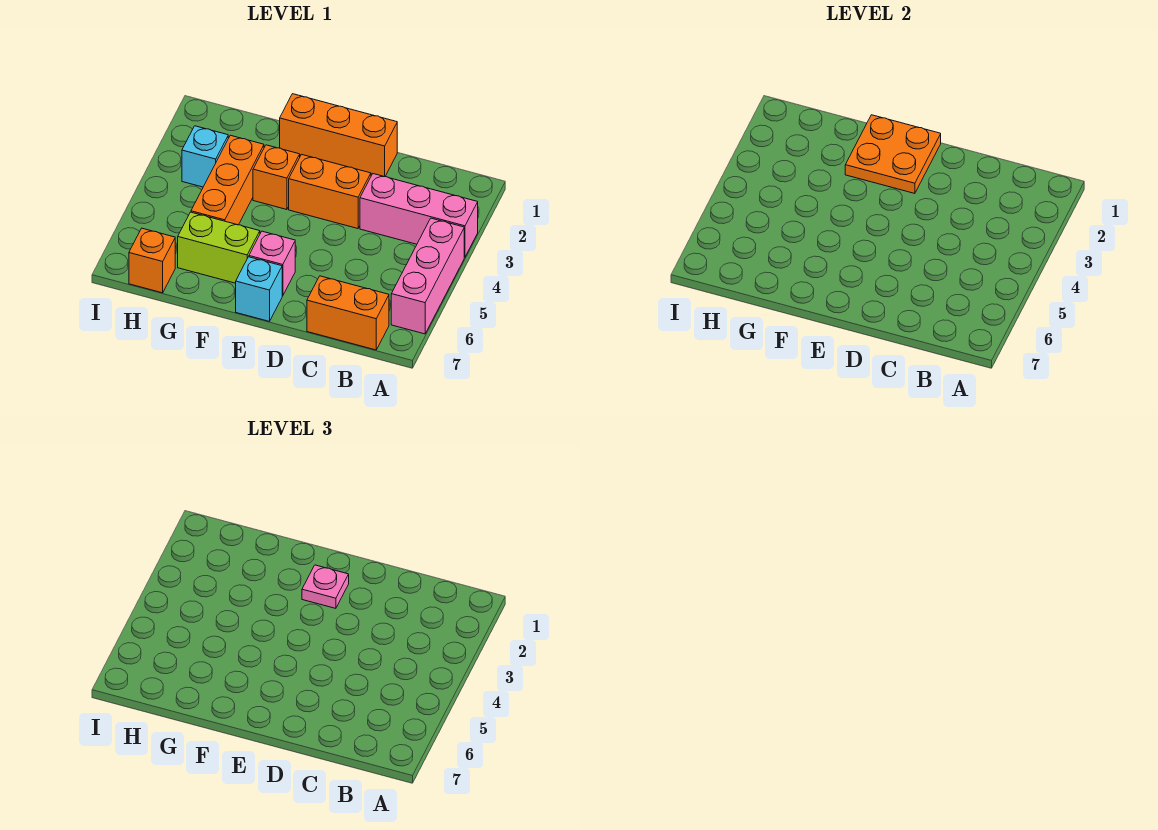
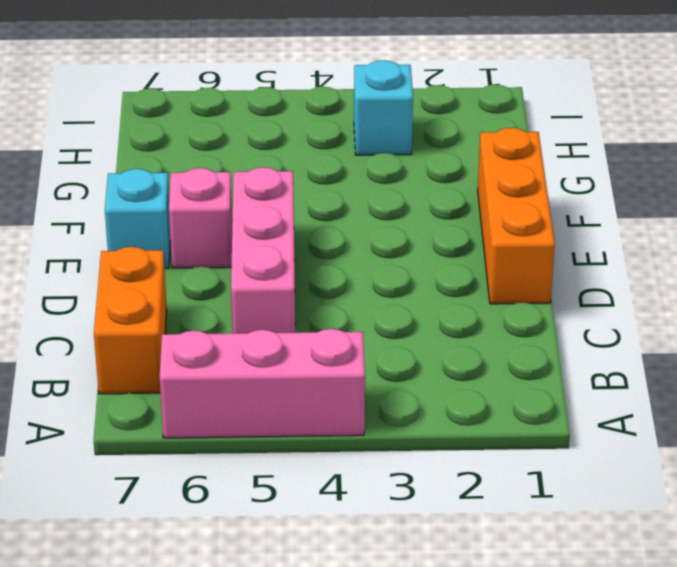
pink brick C5:E5 level 1 -> pink brick A3:C3 level 1
none -> orange brick D3:E3 level 1
none -> orange brick F3 level 1
none -> lime brick F6:G6 level 1

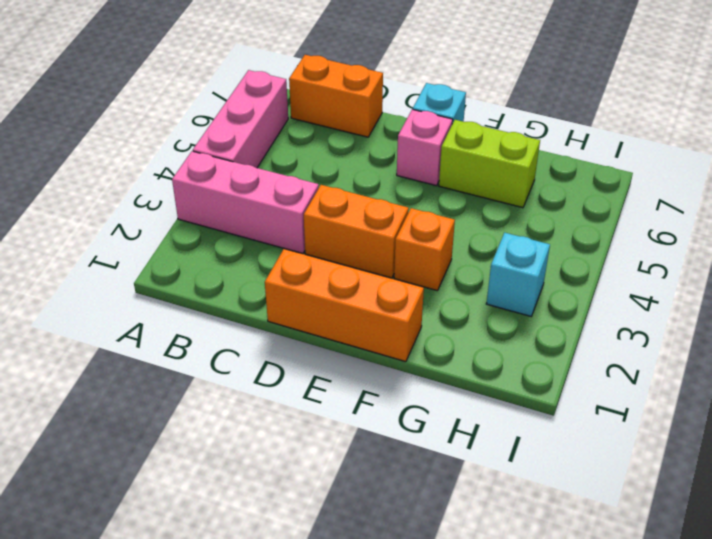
none -> orange brick G3:G5 level 1
none -> orange brick H7 level 1
none -> orange plate E1:F2 level 2

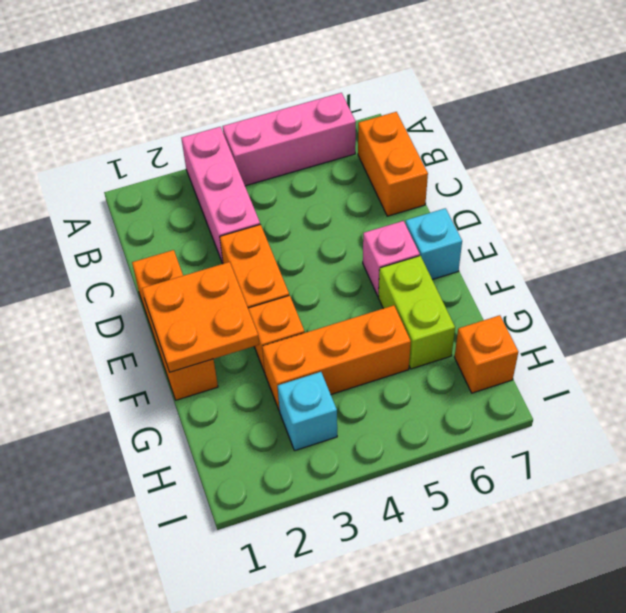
none -> pink plate E2 level 3

